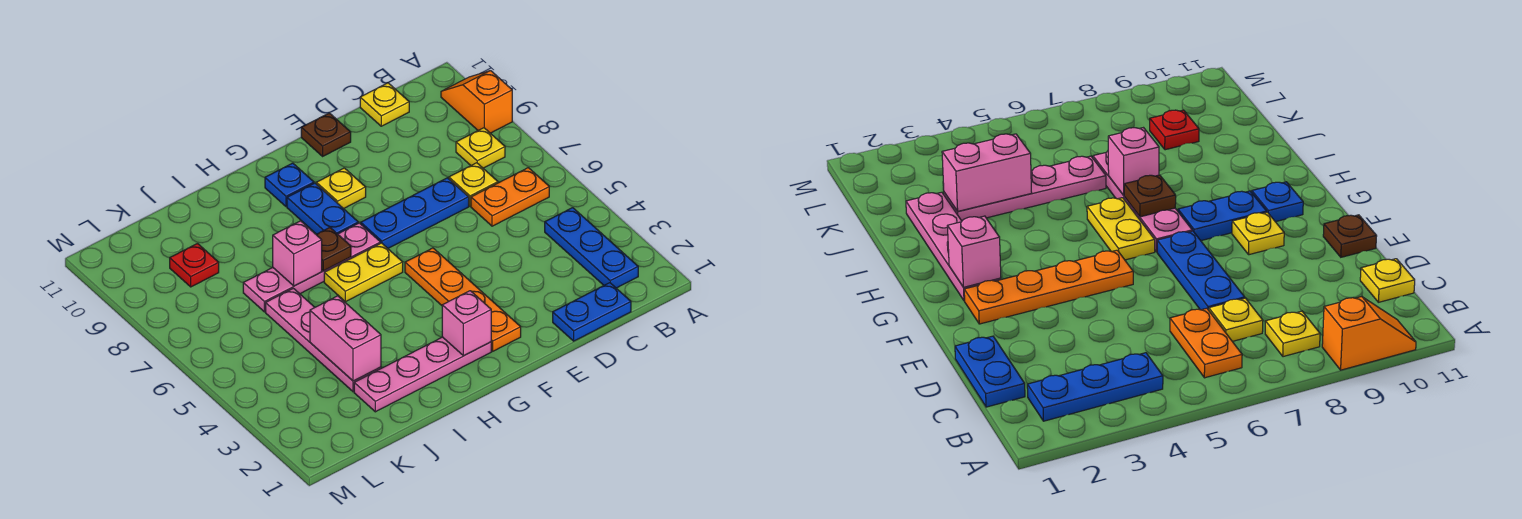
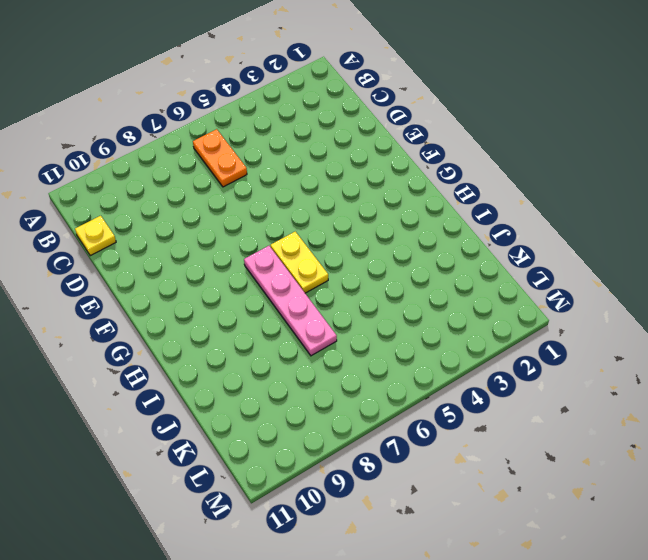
none -> orange slope A9:A10 level 1 top 9
none -> blue plate B2:B4 level 1
none -> yellow plate B8 level 1

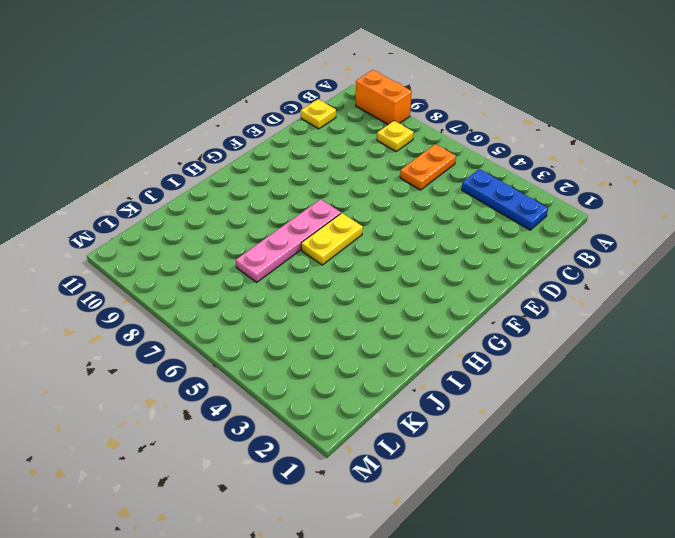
orange brick A9:A10 level 1 -> orange slope A9:A10 level 1 top 9
none -> blue plate C1:D1 level 1
none -> yellow plate C7 level 1
none -> blue plate D7:F7 level 1

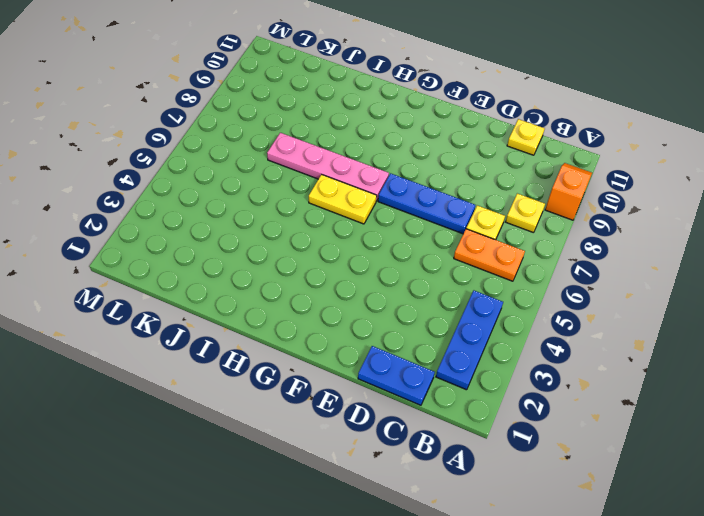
none -> brown plate E11 level 1
none -> orange plate F2:F5 level 1
none -> yellow plate F9 level 1

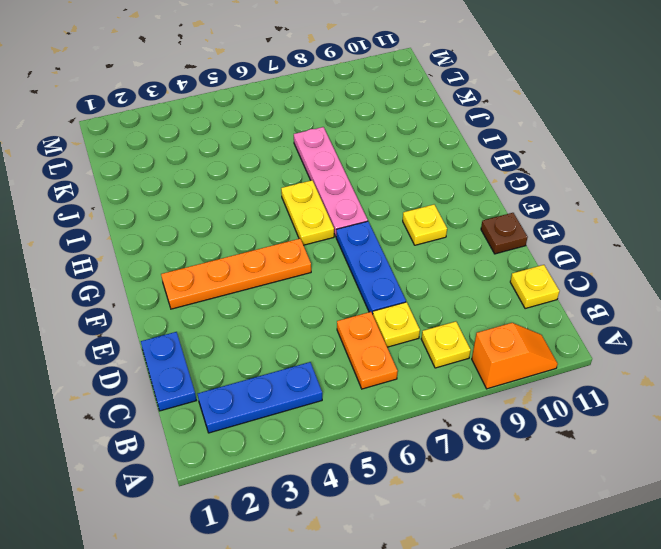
none -> pink plate G2:J2 level 1
none -> blue plate G8:G9 level 1
none -> blue plate G10 level 1

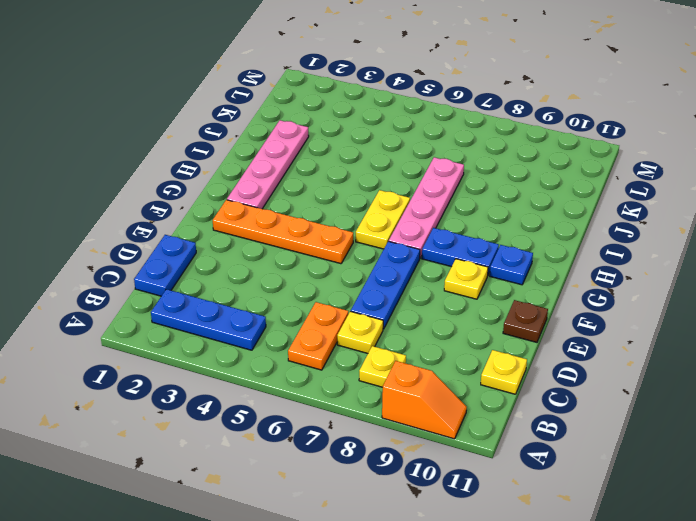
none -> pink plate J3:J6 level 1
none -> red plate K9 level 1
none -> pink brick G2 level 2

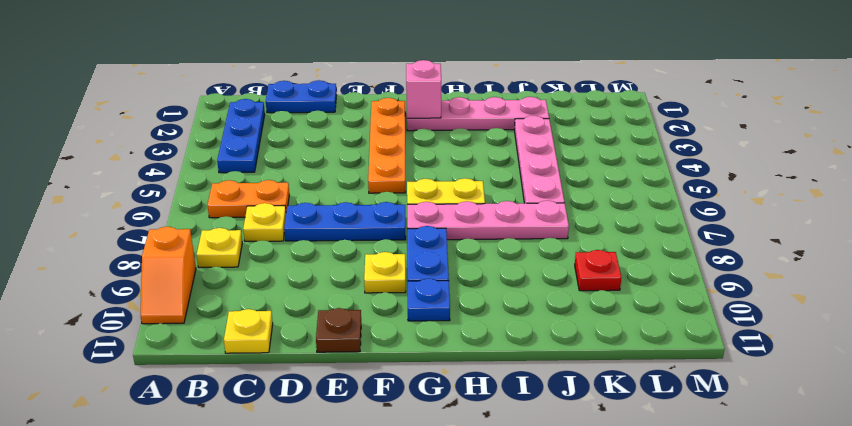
none -> brown plate H7 level 2
none -> pink brick I7 level 2
none -> pink brick J3:J4 level 2

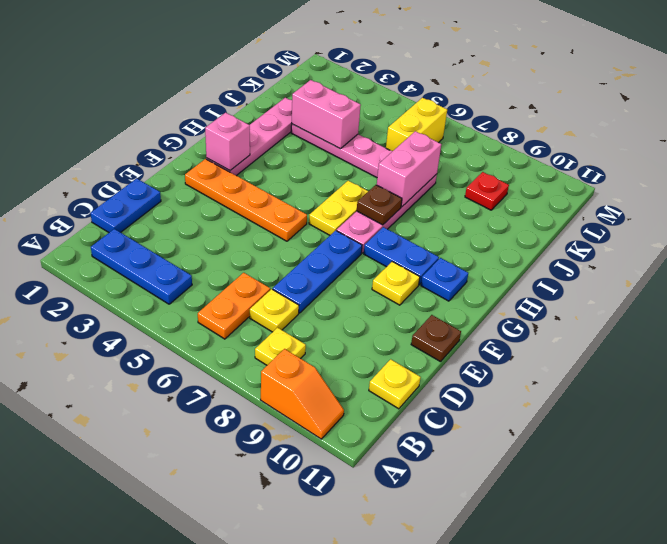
pink brick I7:J7 level 2 -> pink brick I7 level 2
yellow brick K6:L6 level 1 -> none

